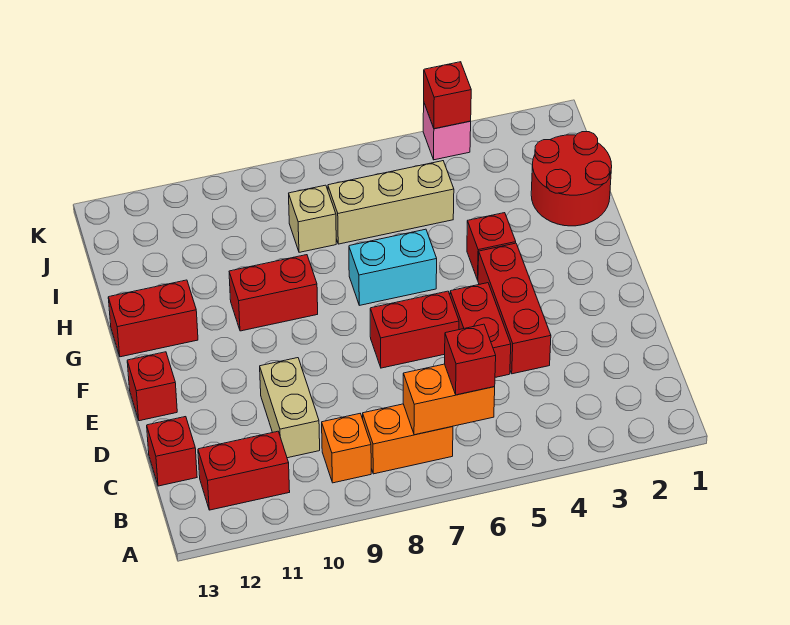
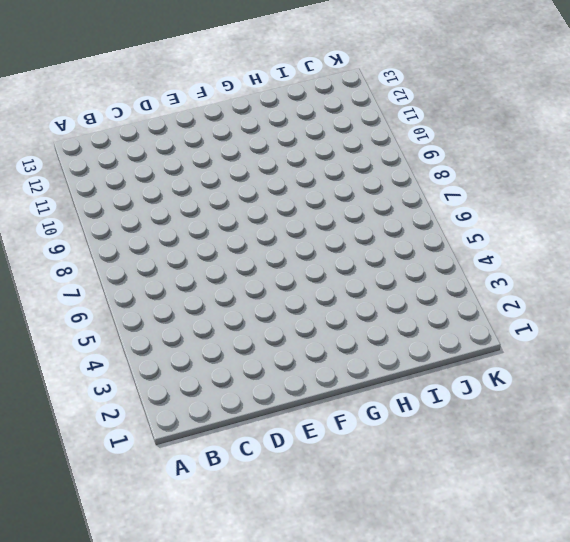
none -> orange brick B7:B8 level 1
none -> orange brick B9 level 1
none -> red brick B11:B12 level 1

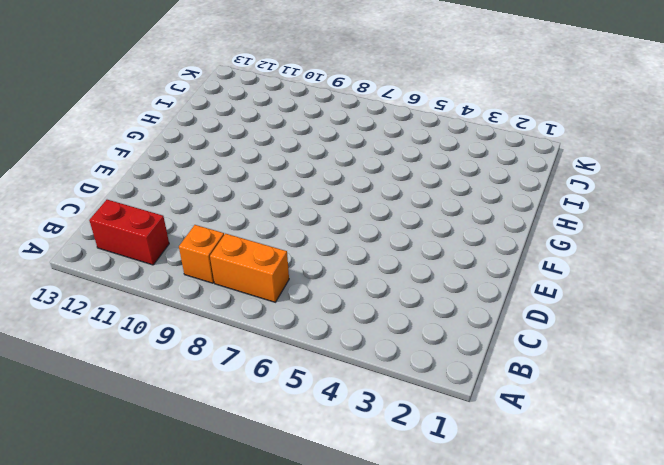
none -> tan brick C10:D10 level 1
none -> red brick C13 level 1
none -> red brick D4:F4 level 1

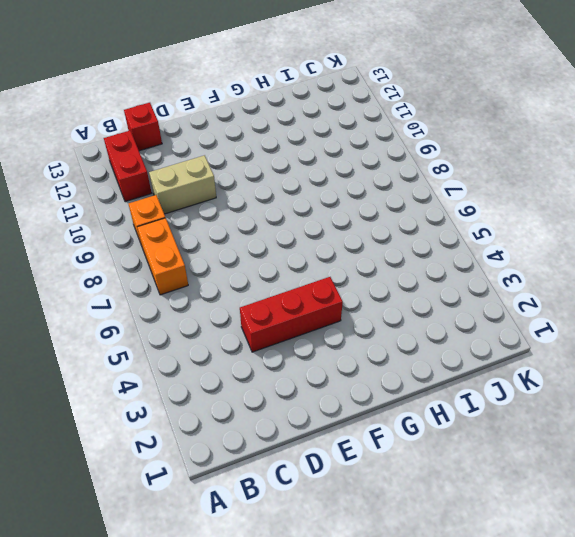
none -> red brick D5:E5 level 1
none -> red brick E6:E7 level 1
none -> red brick E13 level 1

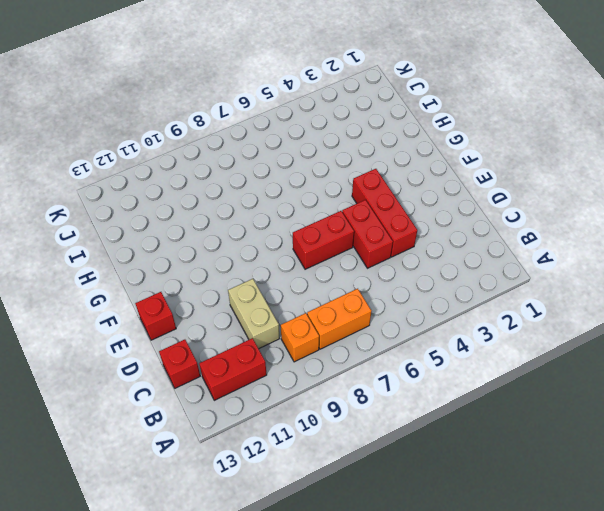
none -> red brick G4 level 1
none -> cyan brick G6:G7 level 1
none -> red brick G9:G10 level 1

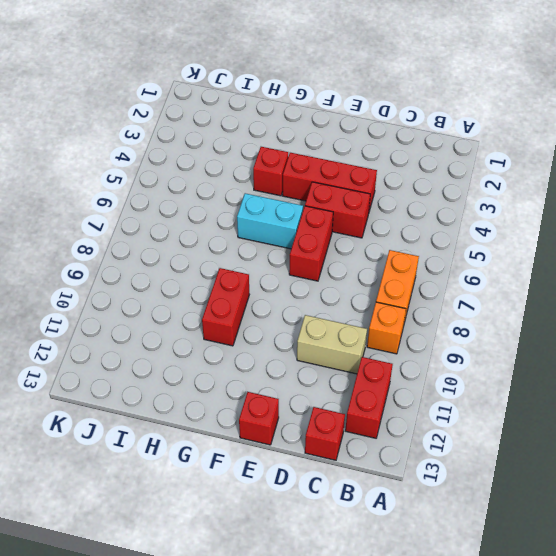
cyan brick F6:G6 level 1 -> cyan brick G6:G7 level 1
none -> red brick G12:G13 level 1
none -> red round brick H1:I2 level 1
none -> tan brick I5:I7 level 1

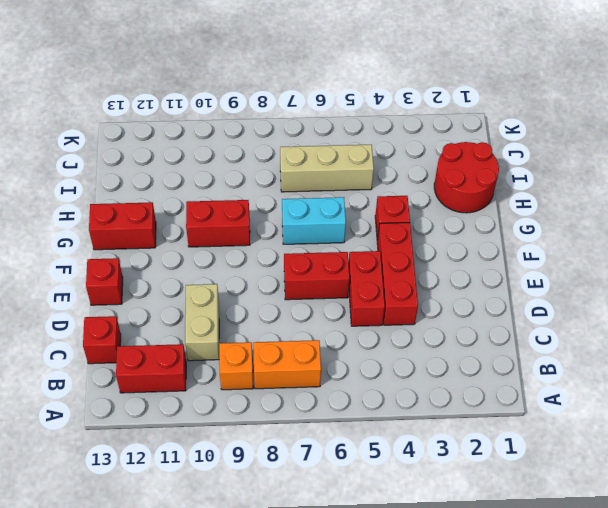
none -> tan brick I8 level 1
none -> pink brick K4 level 1
none -> orange brick B6:B7 level 2

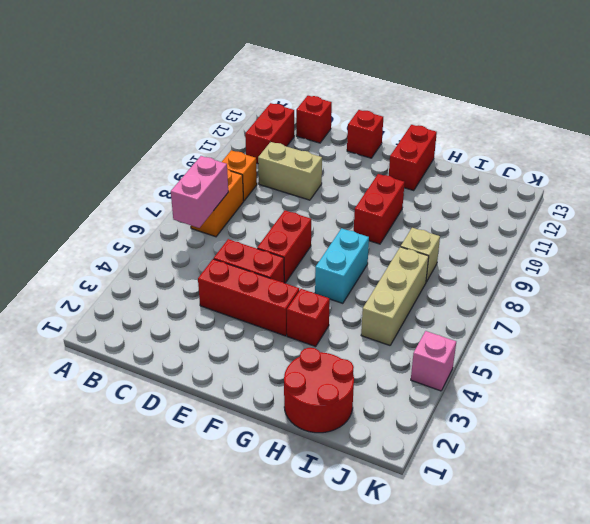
pink brick B6:B7 level 2 -> orange brick B6:B7 level 2
none -> red brick K4 level 2
none -> red brick B6 level 3

